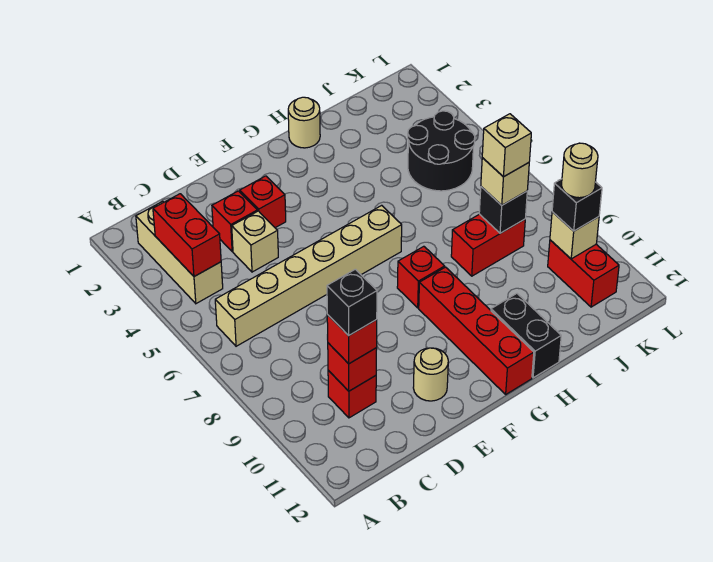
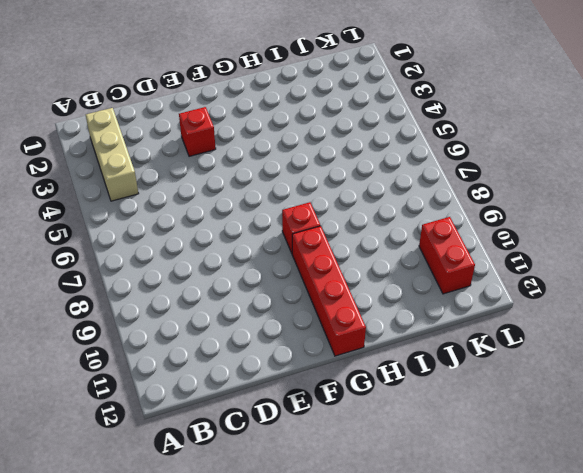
none -> tan brick B6:G6 level 1
none -> red brick C10 level 1
none -> red brick D3 level 1

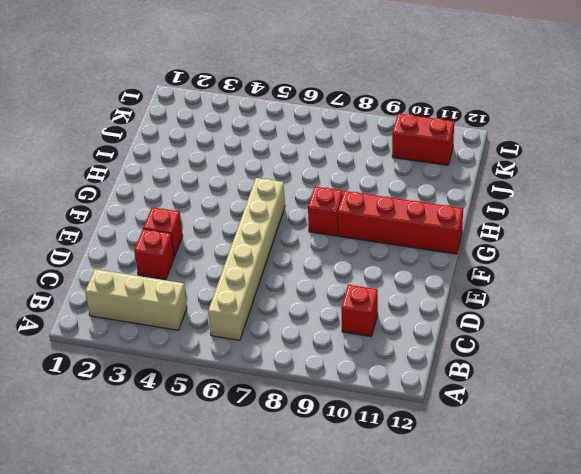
none -> tan brick D4 level 1
none -> tan round brick E11 level 1
none -> tan round brick H1 level 1

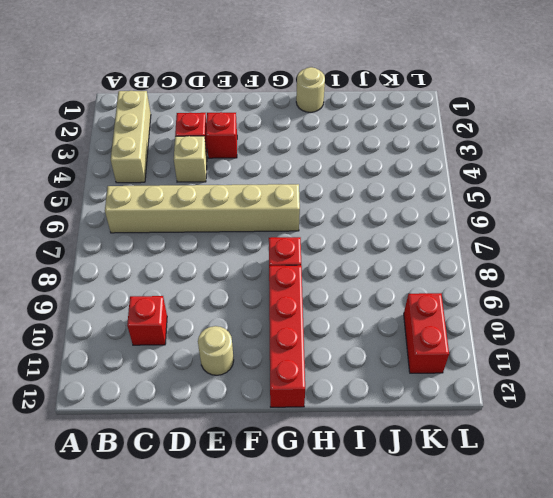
none -> black brick H11:H12 level 1
none -> red brick I8:J8 level 1
none -> black round brick J4:K5 level 1

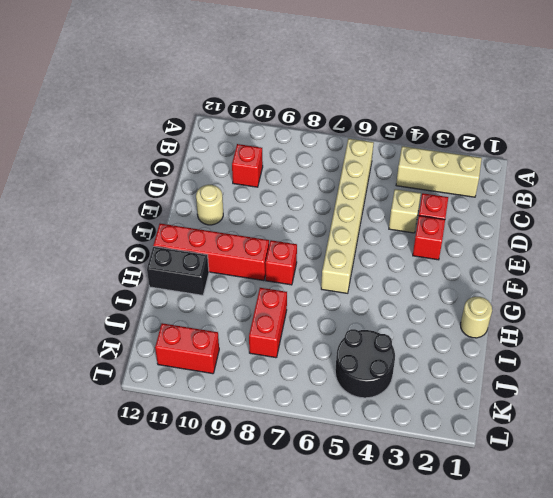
none -> red brick B3:B4 level 2
none -> red brick C10 level 2
none -> black brick J8 level 2

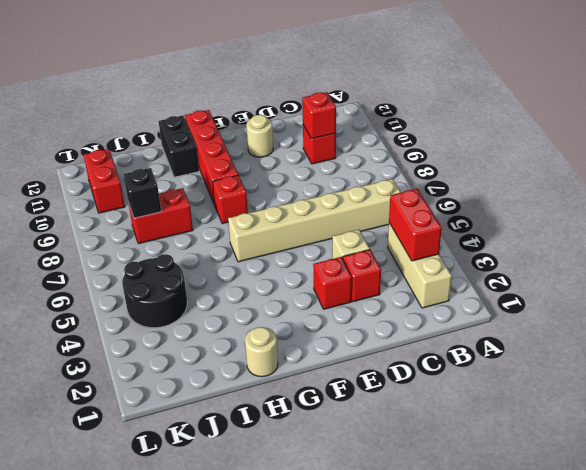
none -> tan brick K10 level 2
none -> red brick C10 level 3
none -> tan brick J8 level 3

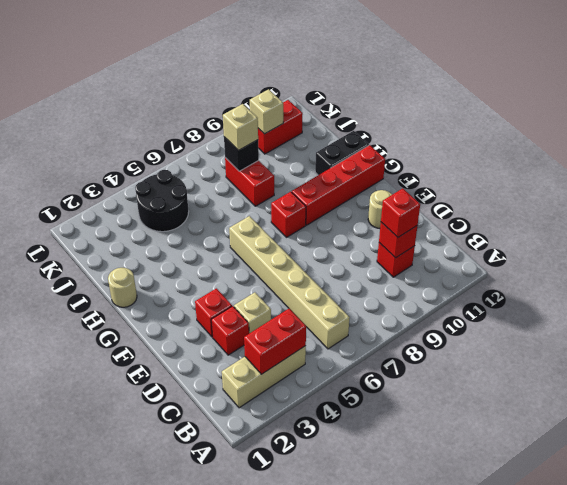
none -> black brick K10 level 3
none -> black brick C10 level 4
none -> tan brick J8 level 4

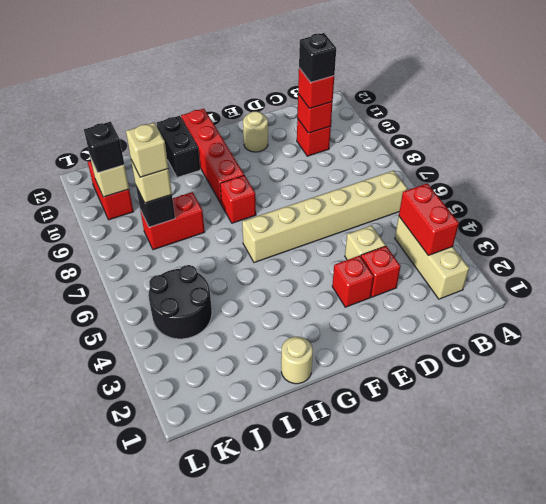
none -> tan round brick K10 level 4

